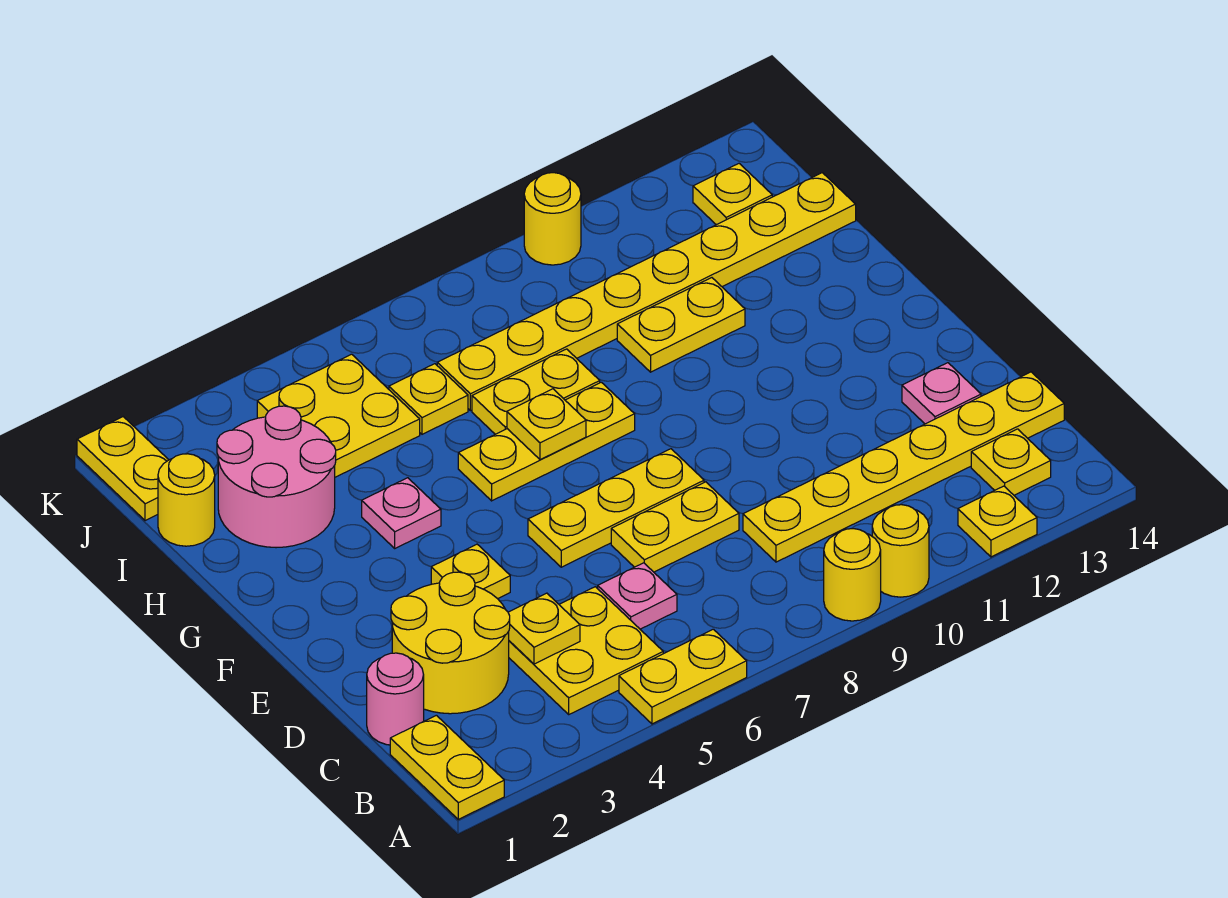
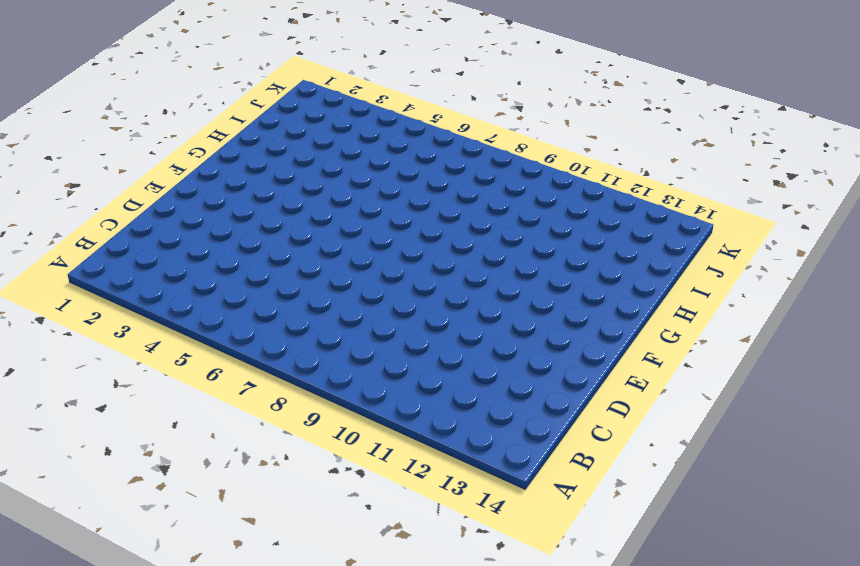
none -> yellow plate A1:B1 level 1
none -> yellow plate A5:A6 level 1
none -> yellow round brick A9 level 1

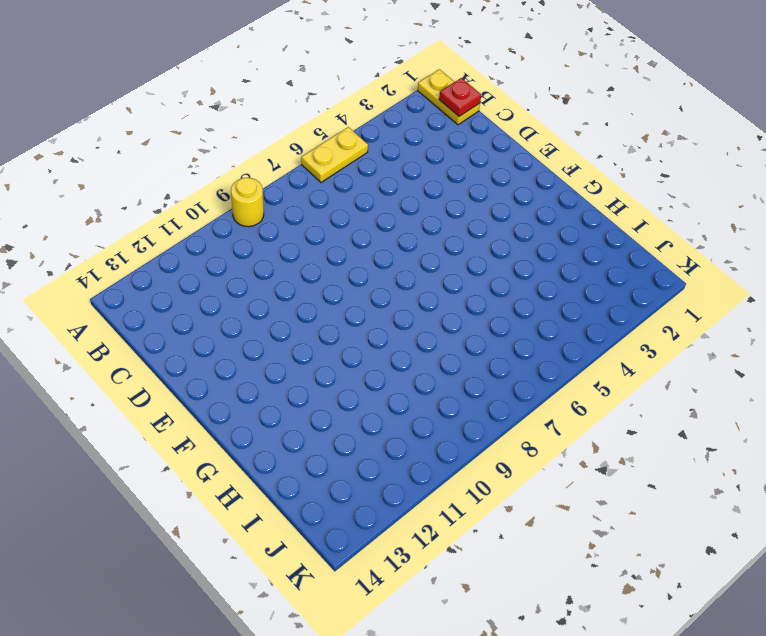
red plate B1 level 2 -> none
none -> yellow round brick A10 level 1
none -> yellow plate A12 level 1
none -> yellow plate B4:C5 level 1

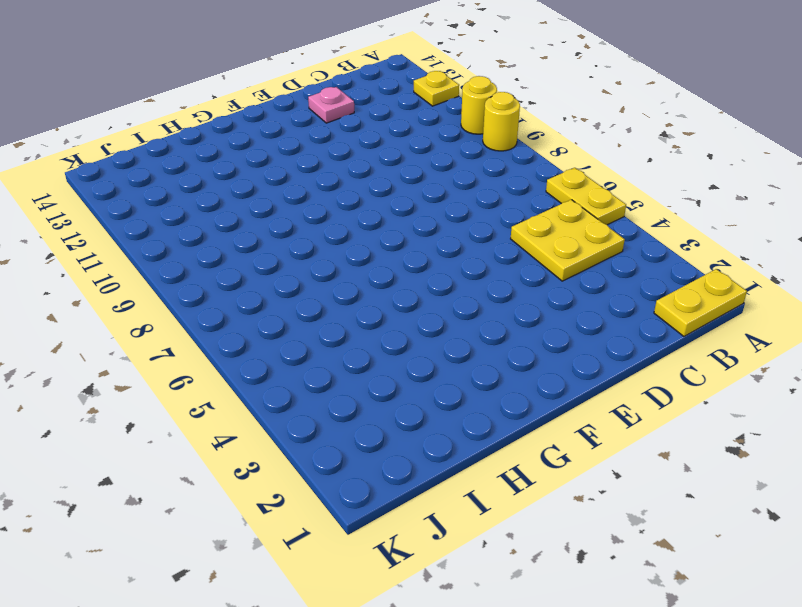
none -> yellow plate B13 level 1
none -> pink round brick C1 level 1
none -> yellow round brick C2:D3 level 1

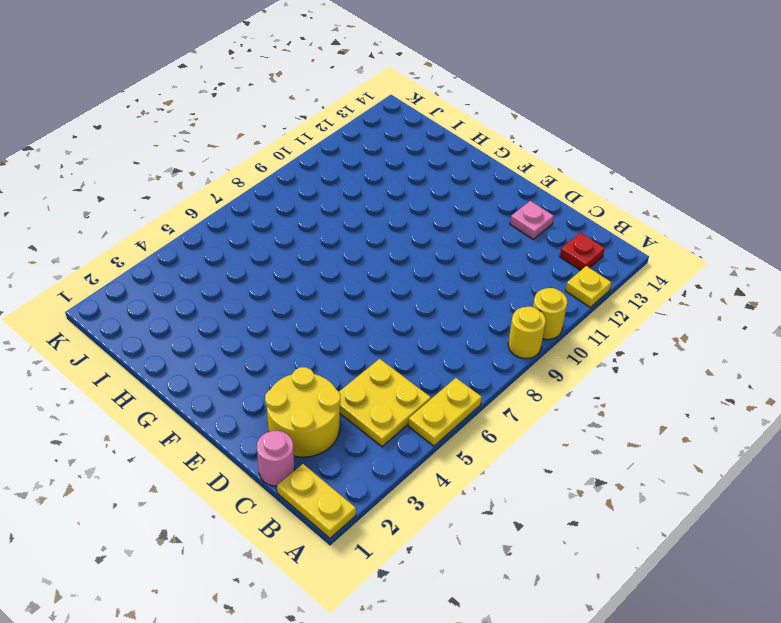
red plate B13 level 1 -> yellow plate B13 level 1
none -> pink plate C6 level 1
none -> yellow plate C9:C14 level 1
none -> yellow plate D7:D8 level 1

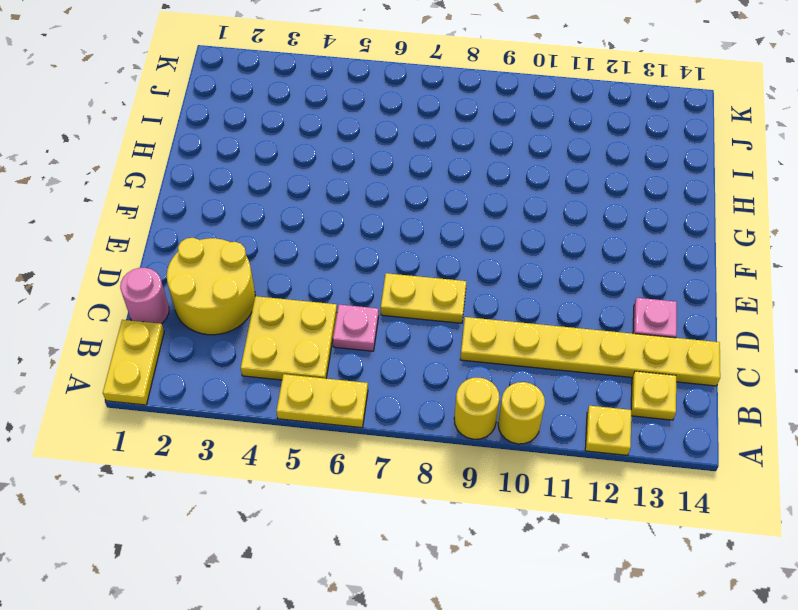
none -> yellow plate E4 level 1
none -> yellow plate E6:E8 level 1
none -> pink plate G4 level 1

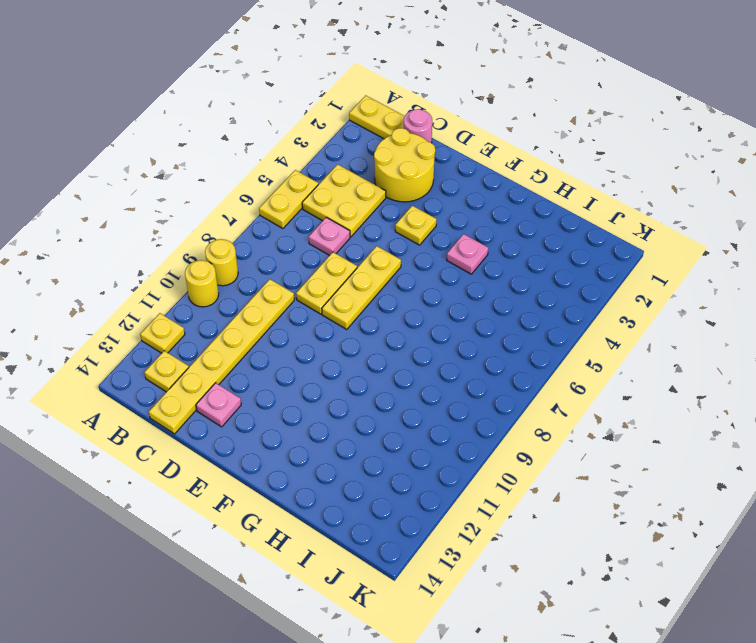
none -> yellow plate G6:G8 level 1
none -> pink round brick H2:I3 level 1
none -> yellow plate H7:H8 level 1

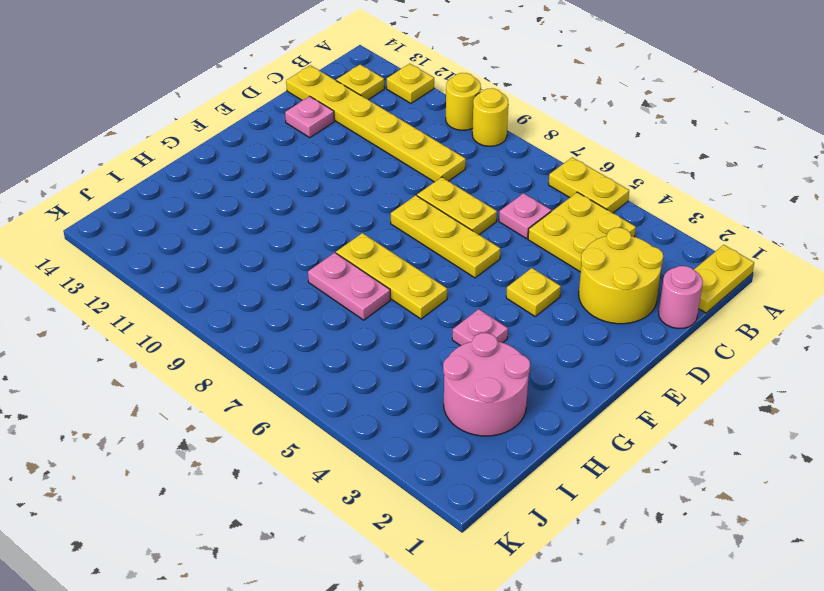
pink plate H7:H8 level 1 -> yellow plate H7:H8 level 1
none -> yellow plate H10:H11 level 1
none -> yellow round brick I1 level 1
none -> yellow plate I4:J5 level 1

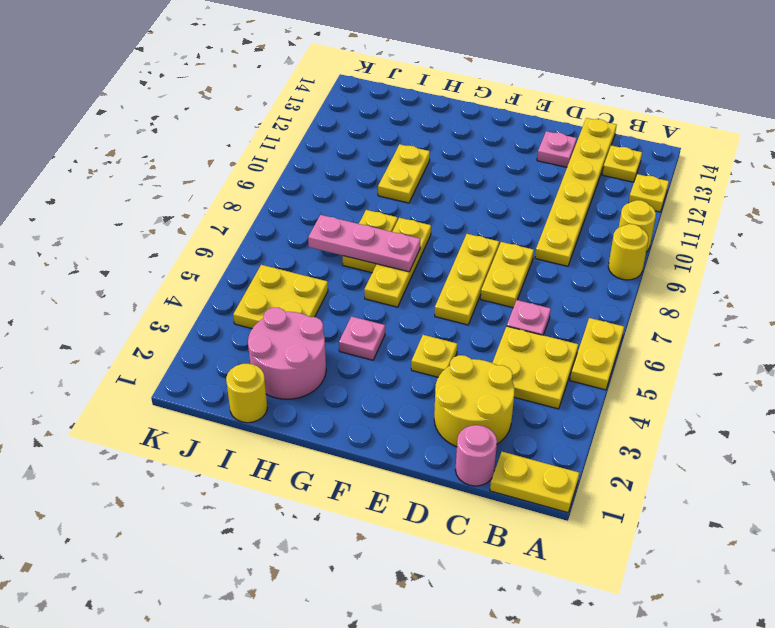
pink plate G7:I7 level 2 -> yellow plate G7 level 2
none -> yellow plate I6 level 1
none -> yellow plate I7:I14 level 1
none -> yellow plate J1:K1 level 1

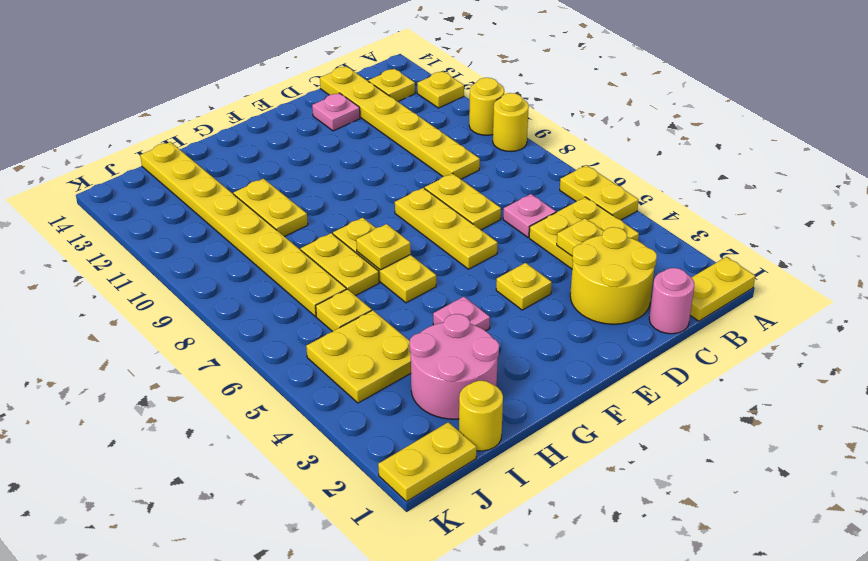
none -> yellow plate J13 level 1
none -> yellow round brick K10 level 1

